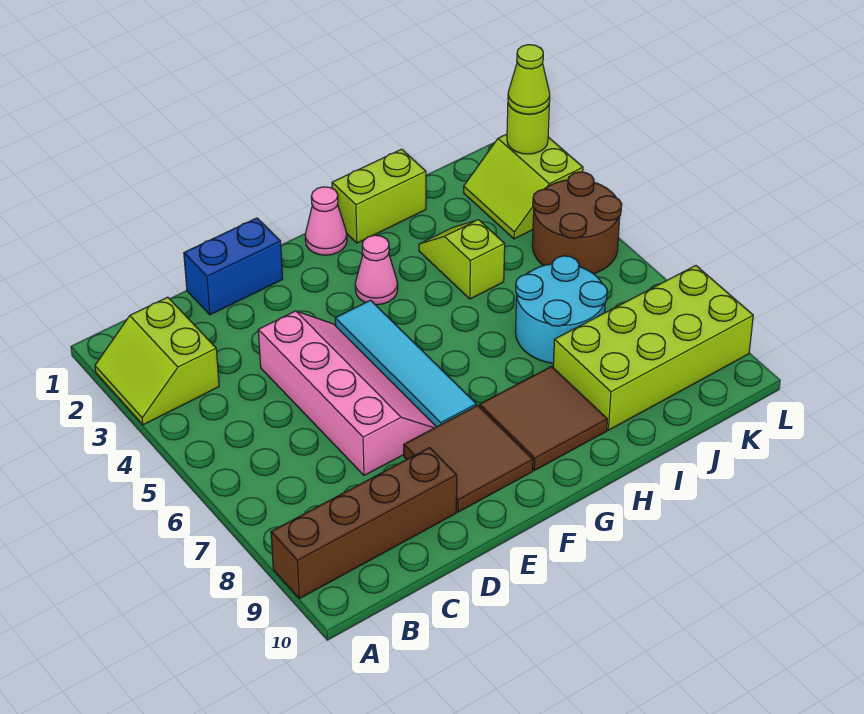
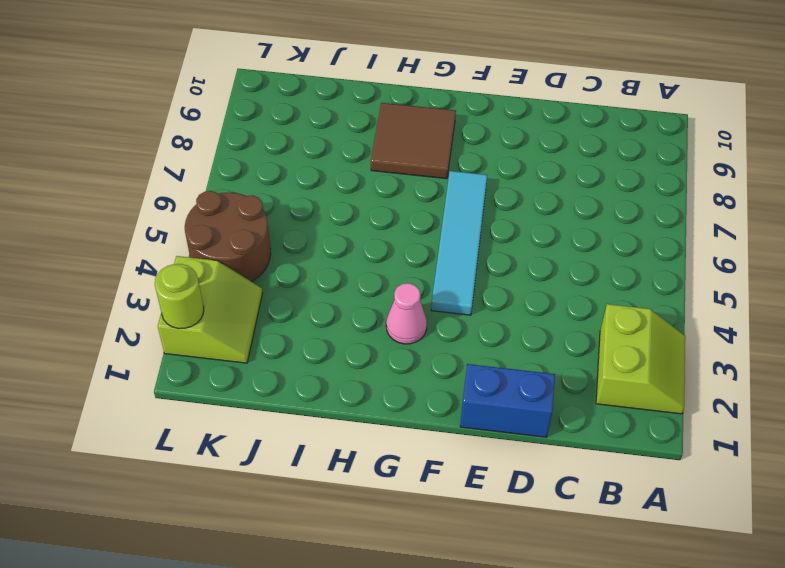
none -> brown brick A9:D9 level 1
none -> pink slope D4:E7 level 1 top D
none -> brown tile E8:F9 level 1

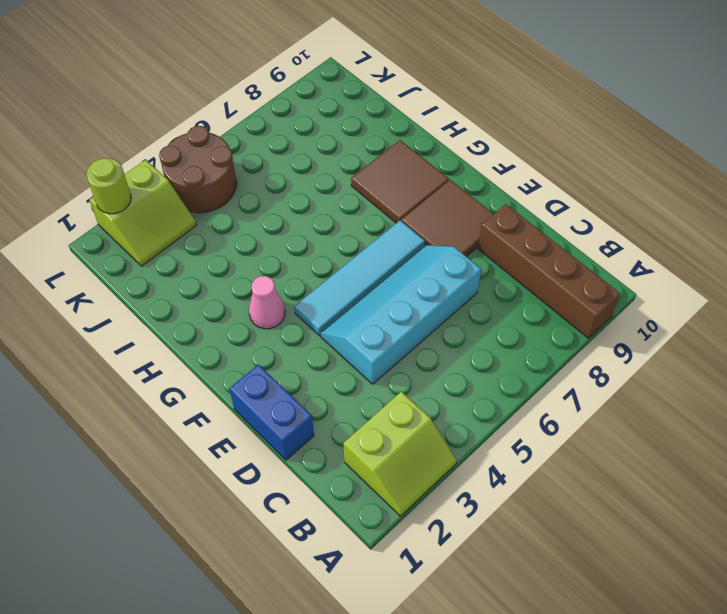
cyan slope D4:E7 level 1 top D -> pink slope D4:E7 level 1 top D
none -> pink cone G1 level 1
none -> lime brick H1:I1 level 1
none -> lime slope I3:I4 level 1 top 4

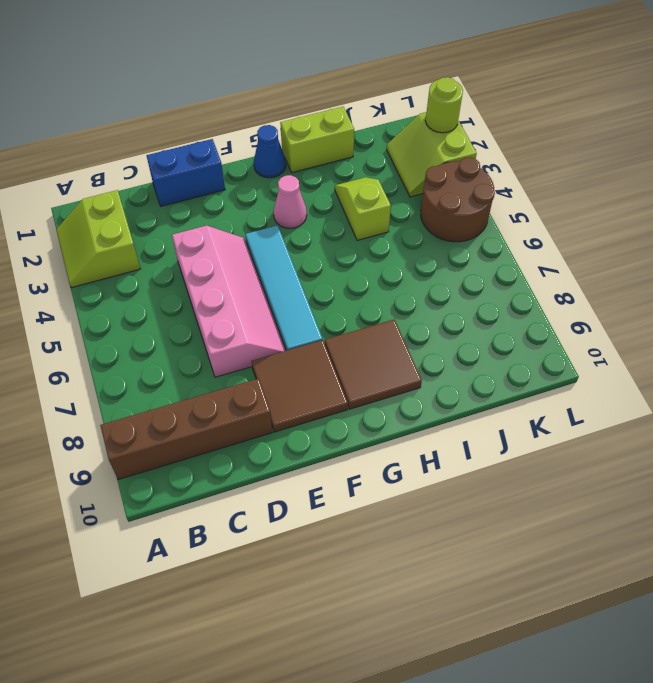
blue cone G1 level 1 -> pink cone G1 level 1
none -> cyan round brick I6:J7 level 1
none -> lime brick I8:L9 level 1
none -> lime cone L2 level 3

